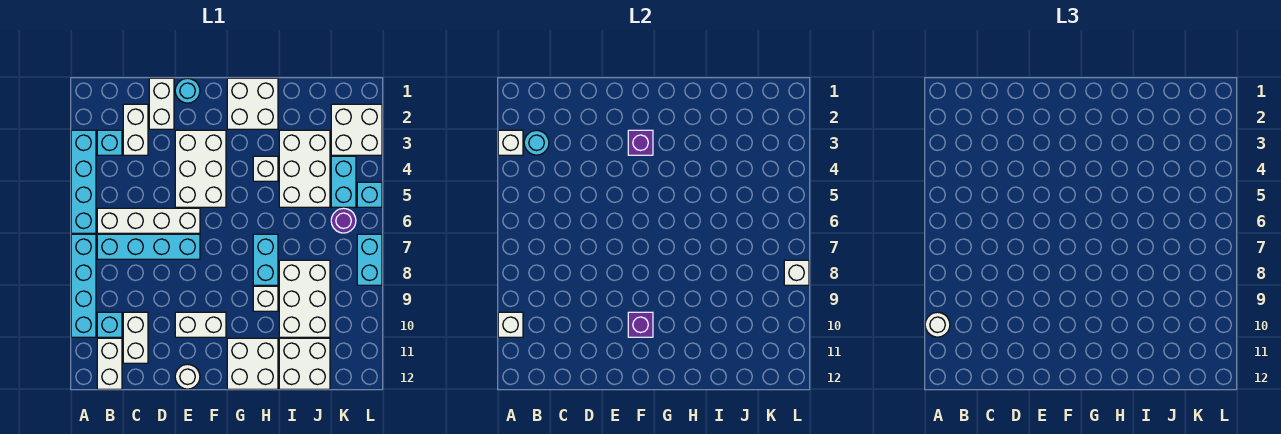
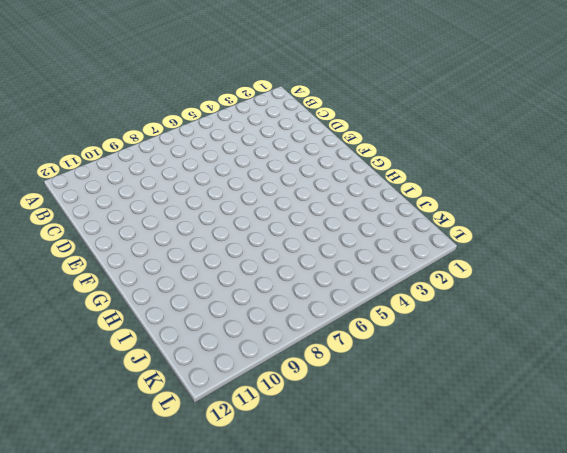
none -> cyan brick A3:A6 level 1
none -> cyan brick A7:A10 level 1
none -> cyan brick B3 level 1
none -> white brick B6:E6 level 1

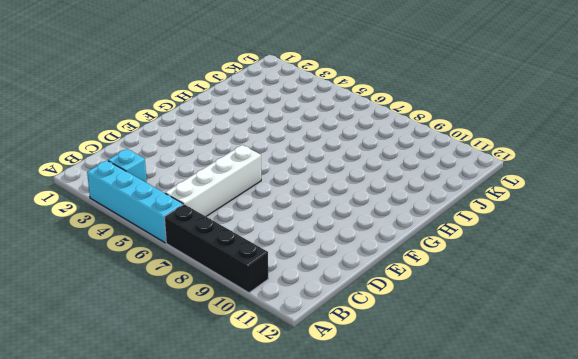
black brick A7:A10 level 1 -> cyan brick A7:A10 level 1
none -> cyan brick B7:E7 level 1
none -> cyan brick B10 level 1
none -> white brick B11:B12 level 1
none -> white brick C2:C3 level 1

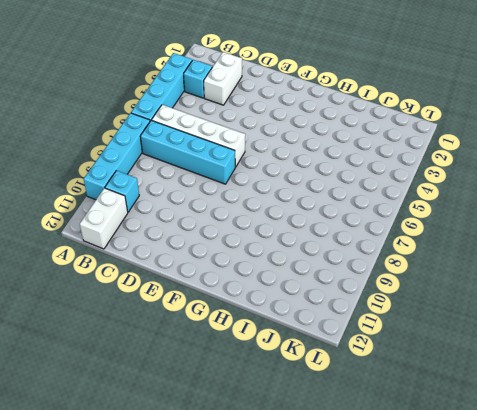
none -> white brick C10:C11 level 1
none -> white brick D1:D2 level 1
none -> cyan round brick E1 level 1
none -> white brick E3:F5 level 1

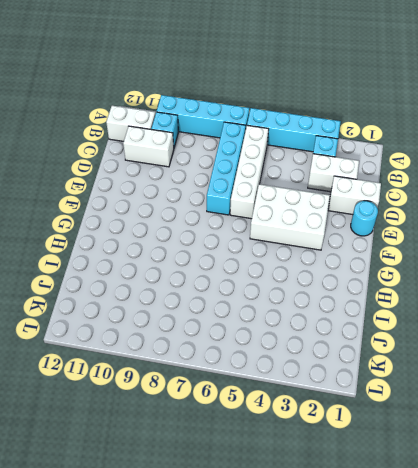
none -> white brick E10:F10 level 1
none -> white round brick E12 level 1
none -> white brick G1:H2 level 1
none -> white brick G11:H12 level 1

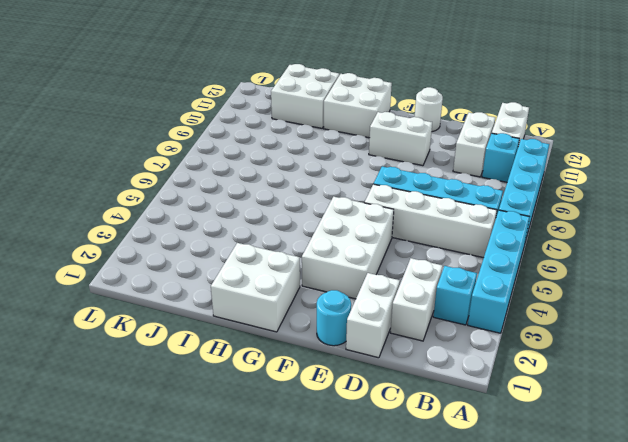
none -> white brick H4 level 1
none -> cyan brick H7:H8 level 1
none -> white brick H9 level 1
none -> white brick I3:J5 level 1

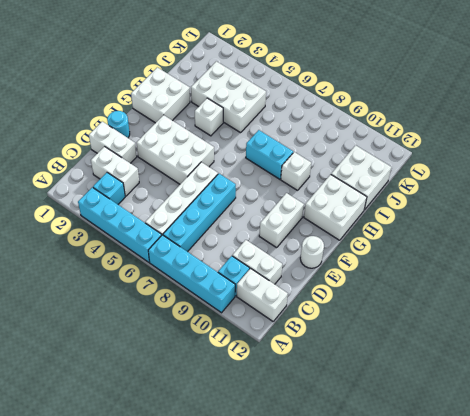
none -> white brick I8:J10 level 1
none -> white brick K2:L3 level 1
none -> cyan brick K4:K5 level 1
none -> purple round brick K6 level 1

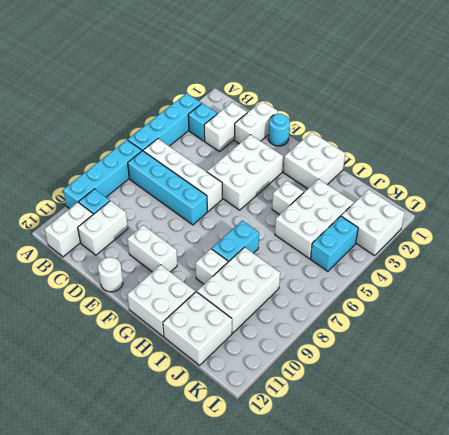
none -> purple round brick K6 level 1
none -> cyan brick L5 level 1
none -> cyan brick L7:L8 level 1
none -> white brick A3 level 2

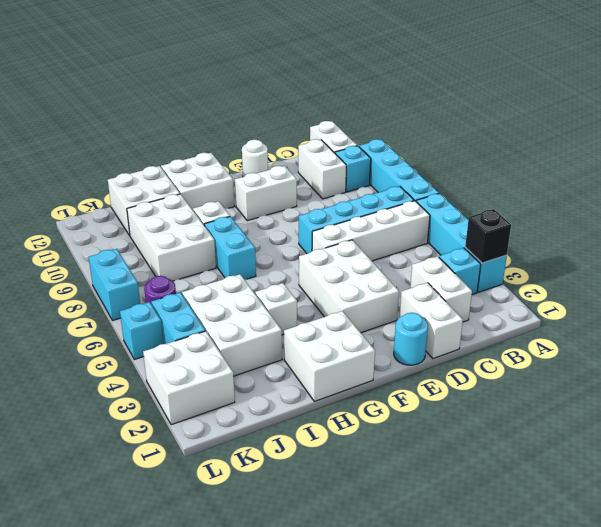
black brick A3 level 2 -> white brick A3 level 2
none -> white brick A10 level 2
none -> cyan round brick B3 level 2
none -> purple brick F3 level 2
none -> purple brick F10 level 2

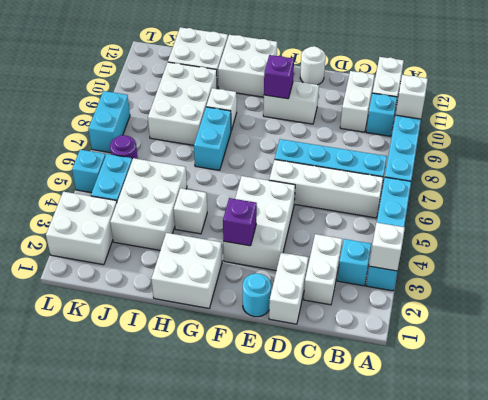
none -> cyan round brick B3 level 2
none -> white brick L8 level 2
none -> white round brick A10 level 3

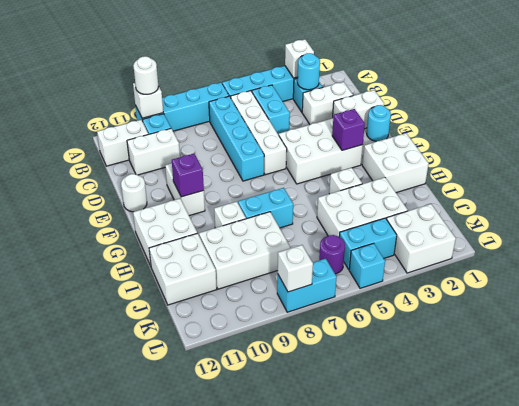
cyan brick B5:C5 level 1 -> none

